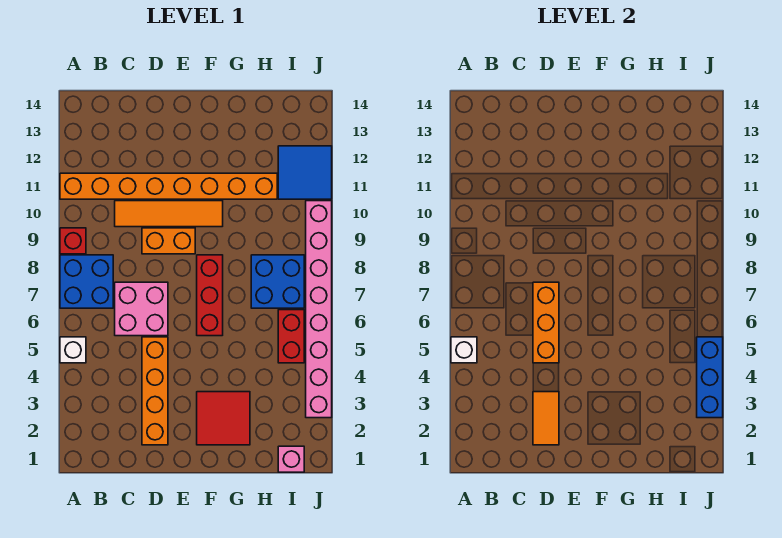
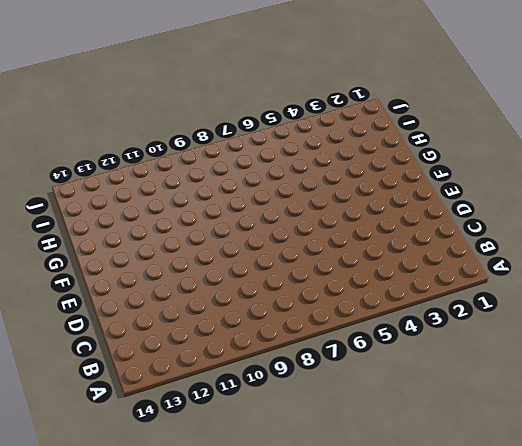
none -> white brick A5 level 1
none -> blue brick A7:B8 level 1
none -> red brick A9 level 1

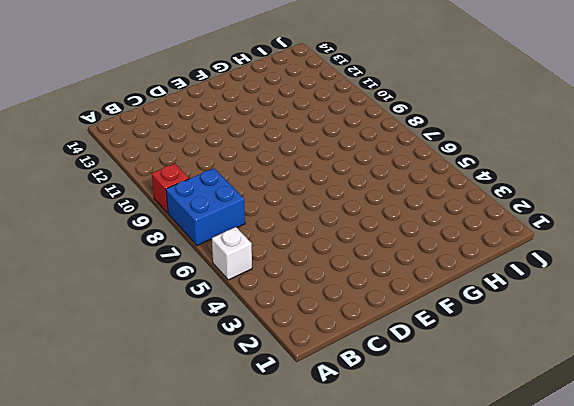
none -> orange brick A11:H11 level 1
none -> pink brick C6:D7 level 1
none -> orange tile C10:F10 level 1

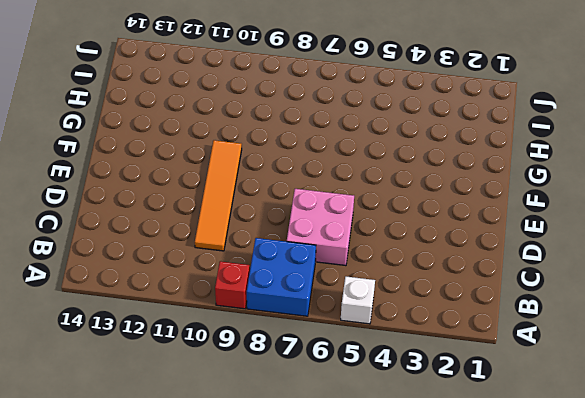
none -> orange brick A11:H11 level 1
none -> orange brick D2:D5 level 1
none -> orange brick D9:E9 level 1

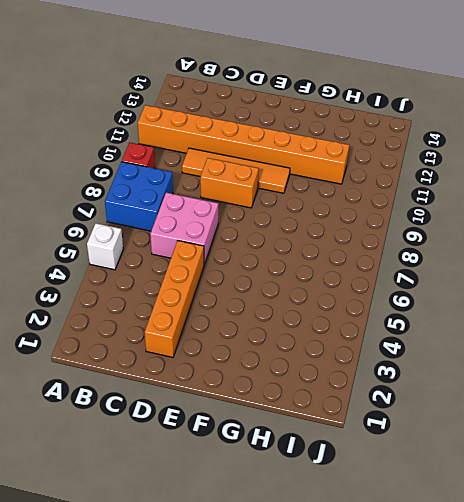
none -> red tile F2:G3 level 1
none -> red brick F6:F8 level 1
none -> blue brick H7:I8 level 1

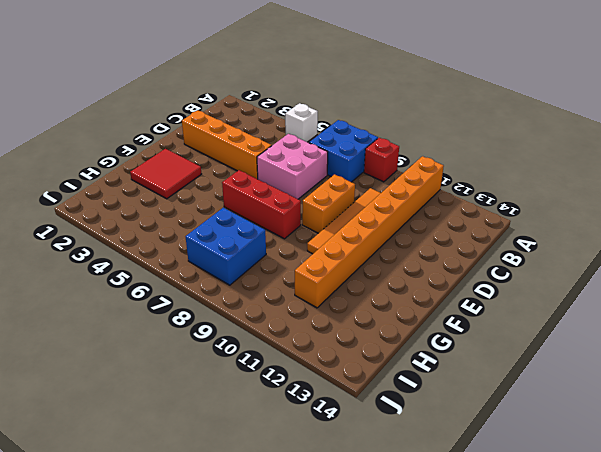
none -> pink brick I1 level 1
none -> red brick I5:I6 level 1
none -> blue tile I11:J12 level 1

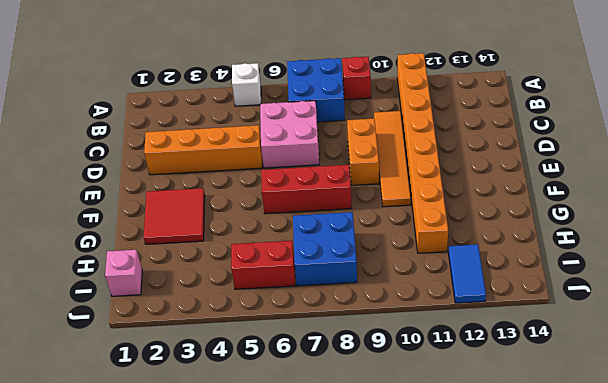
blue tile I12:J12 level 1 -> blue tile I11:J12 level 1
none -> pink brick J3:J10 level 1
none -> white brick A5 level 2
none -> orange tile D2:D3 level 2

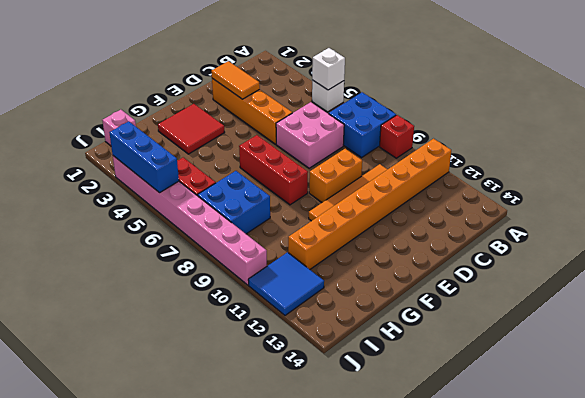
none -> orange brick D5:D7 level 2

